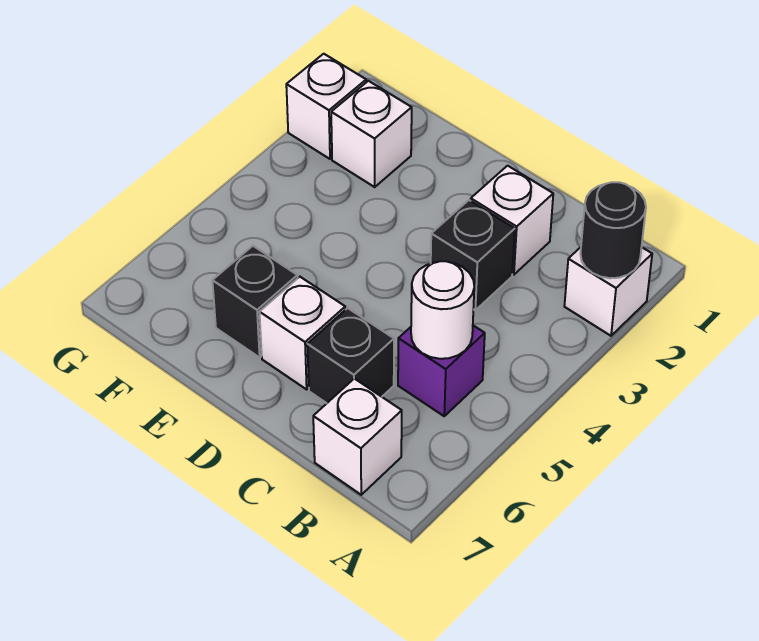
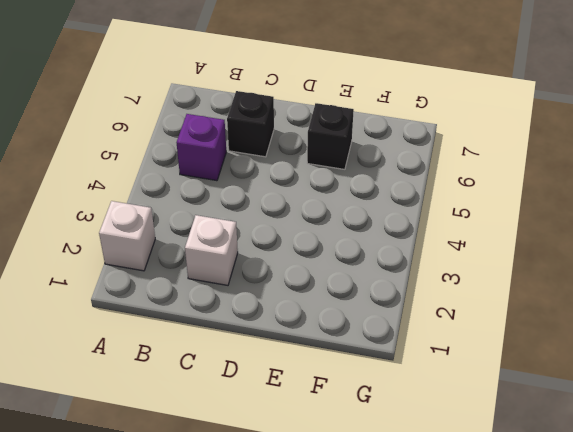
none -> white brick B7 level 1
none -> black brick C3 level 1
none -> white brick D6 level 1

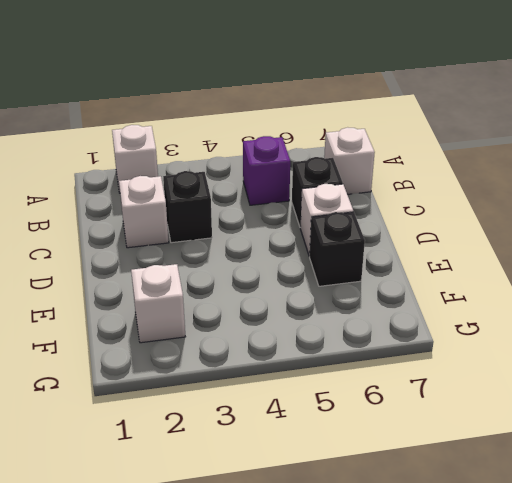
none -> white brick G2 level 1
none -> black round brick A2 level 2
none -> white round brick B5 level 2

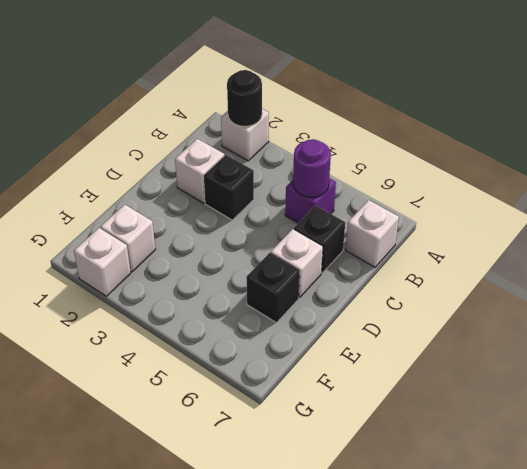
purple round brick B5 level 2 -> white round brick B5 level 2

